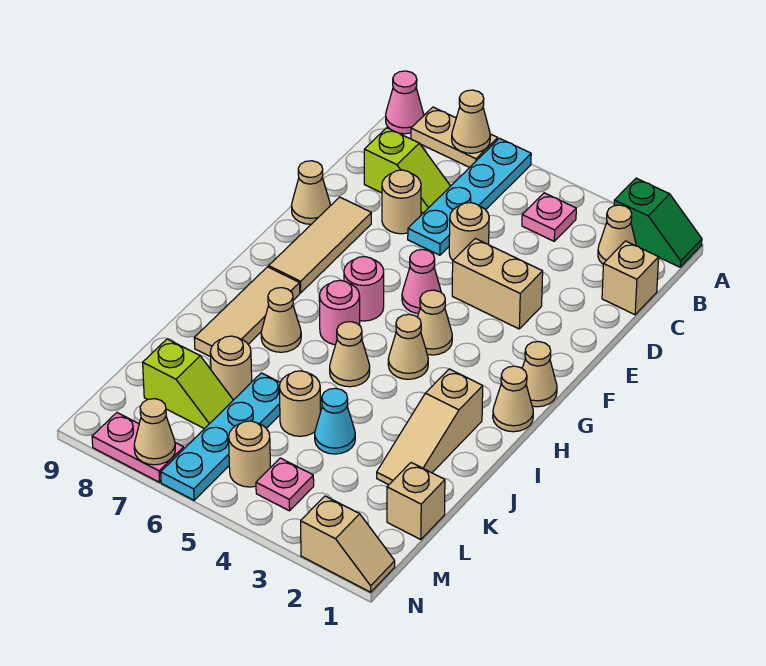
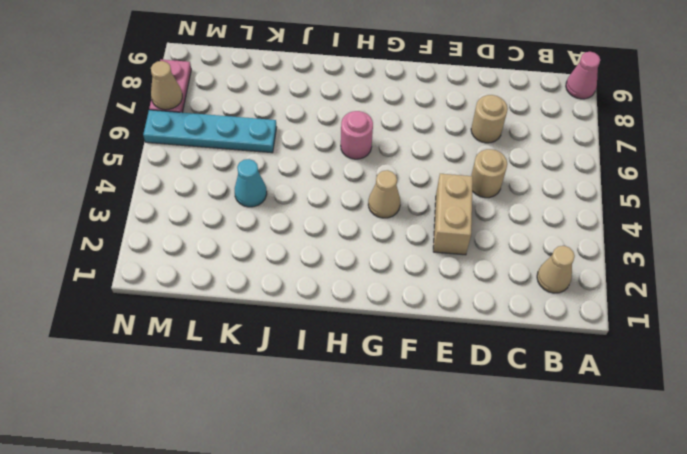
none -> green slope A1:A2 level 1 top 2
none -> cyan plate A6:D6 level 1
none -> tan plate A7:A8 level 1
none -> pink plate B4 level 1

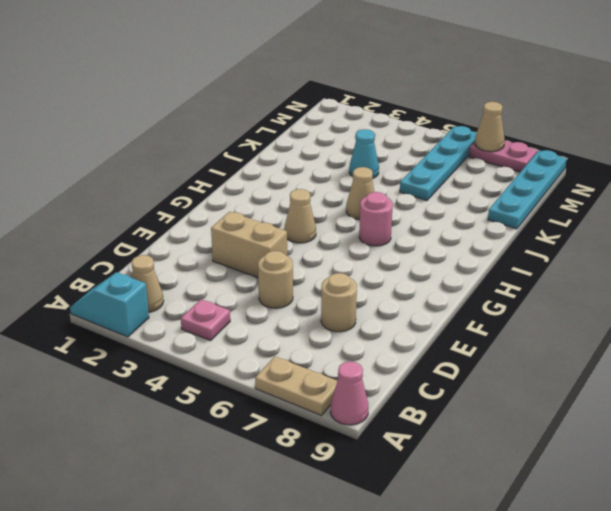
cyan slope A1:A2 level 1 top 2 -> green slope A1:A2 level 1 top 2
cyan plate K9:N9 level 1 -> cyan plate A6:D6 level 1
none -> tan brick C1 level 1
none -> lime slope C7:C8 level 1 top 8
none -> tan tile E8:G8 level 1
none -> tan cone E9 level 1

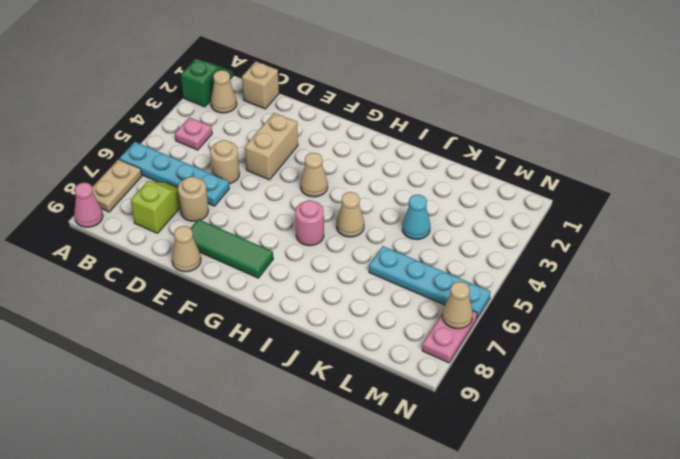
green tile E8:G8 level 1 -> tan tile E8:G8 level 1
none -> pink cone F5 level 1
none -> tan cone G1 level 1
none -> pink round brick G6 level 1
none -> tan cone H1 level 1

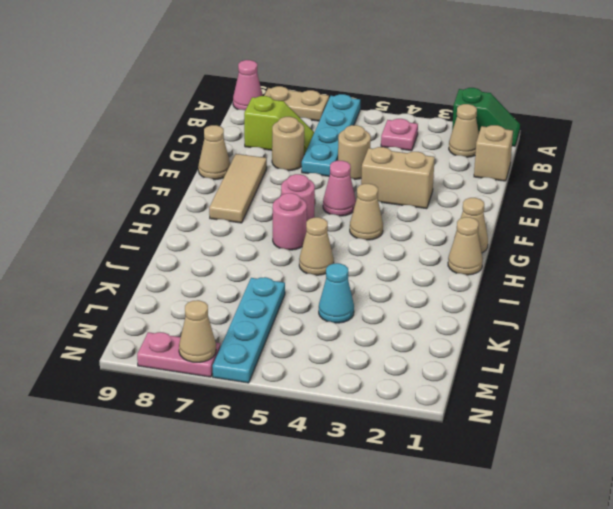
none -> tan cone H4 level 1
none -> tan tile H8:J8 level 1
none -> tan slope I2:K2 level 1 top I
none -> tan cone I7 level 1

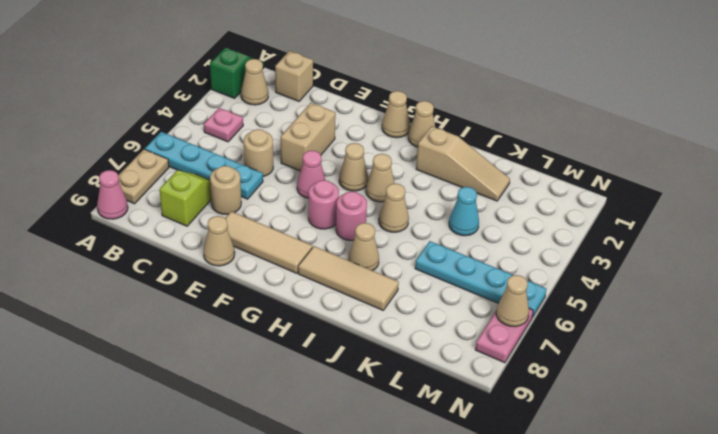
none -> tan round brick K5 level 1
none -> tan round brick K7 level 1
none -> tan brick L1 level 1
none -> lime slope L7:L8 level 1 top 8

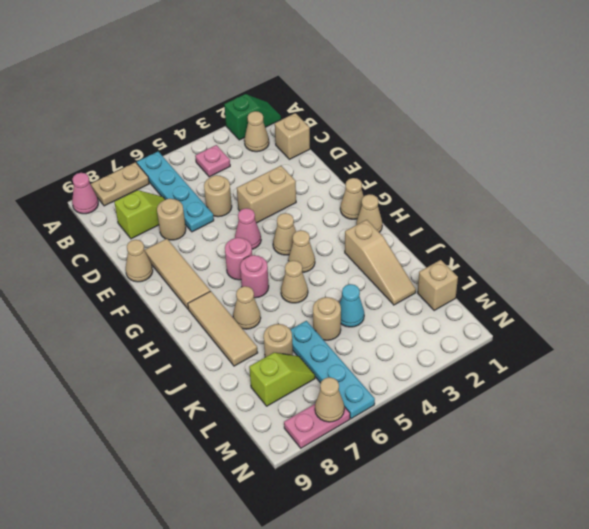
none -> pink plate M4 level 1
none -> tan round brick M5 level 1
none -> tan slope N1:N2 level 1 top 2
none -> tan cone A7 level 2

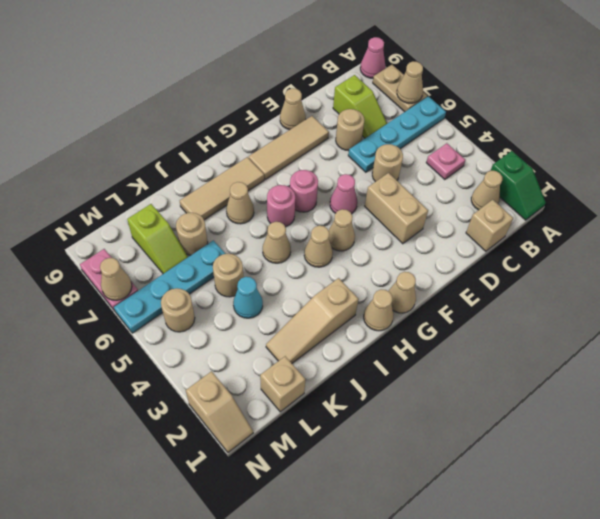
none -> pink plate M4 level 1

